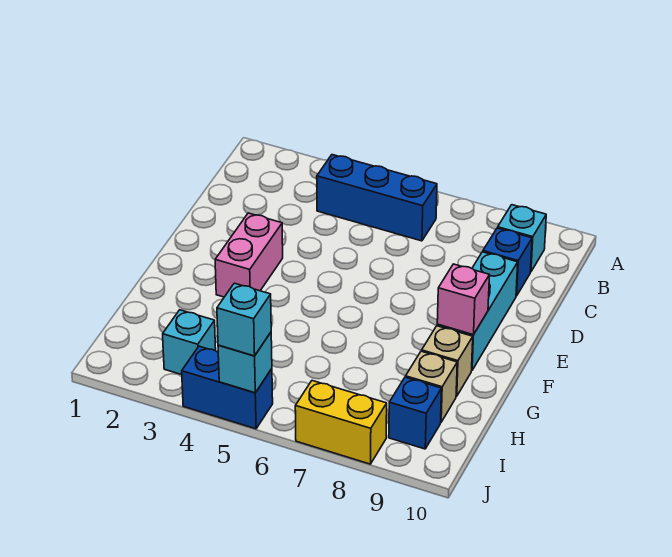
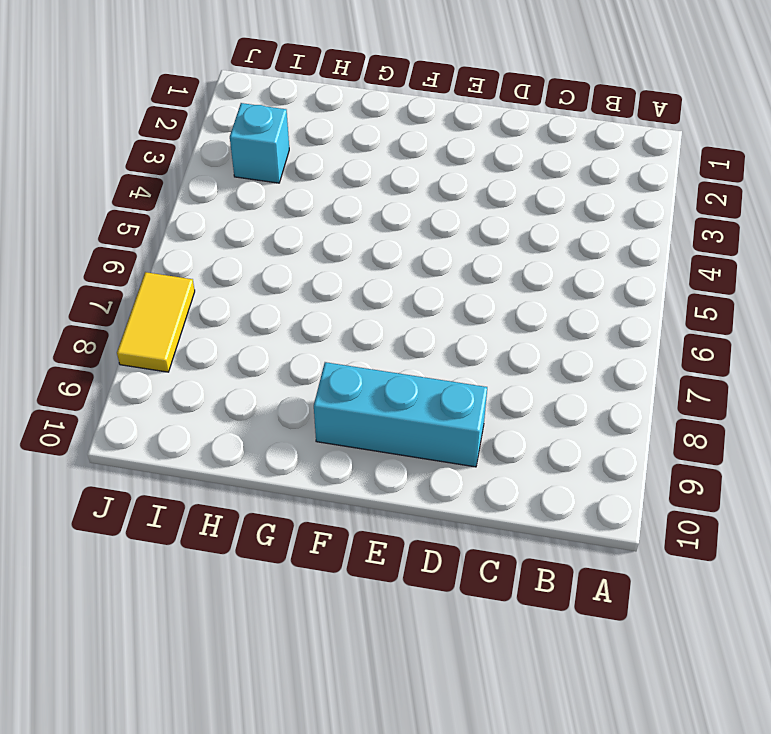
yellow tile J7:J8 level 1 -> yellow brick J7:J8 level 1
none -> blue brick B4:B6 level 1
none -> cyan brick B9 level 1
none -> blue brick C9 level 1

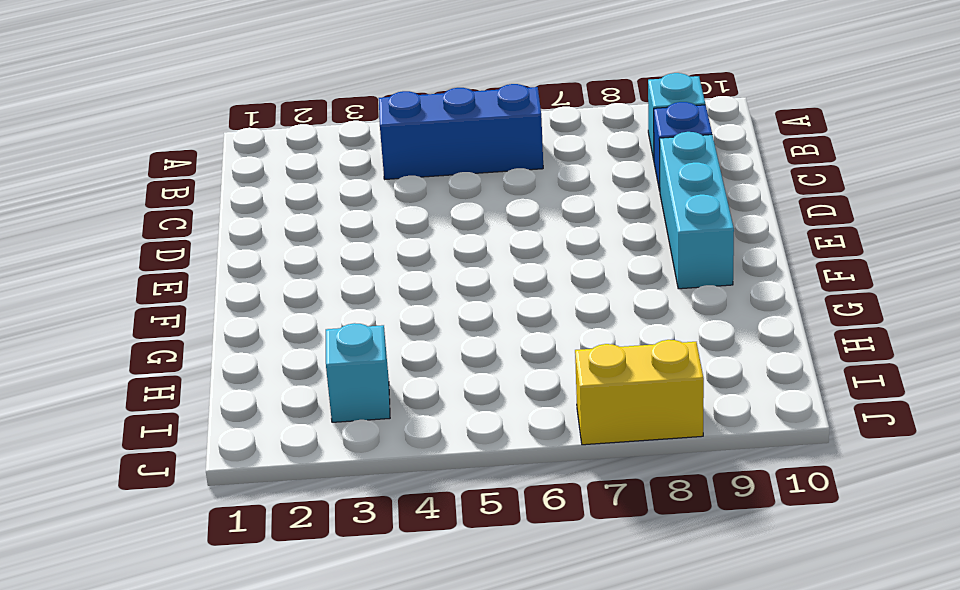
none -> pink brick E3:F3 level 1
none -> tan brick G9 level 1
none -> tan brick H9 level 1

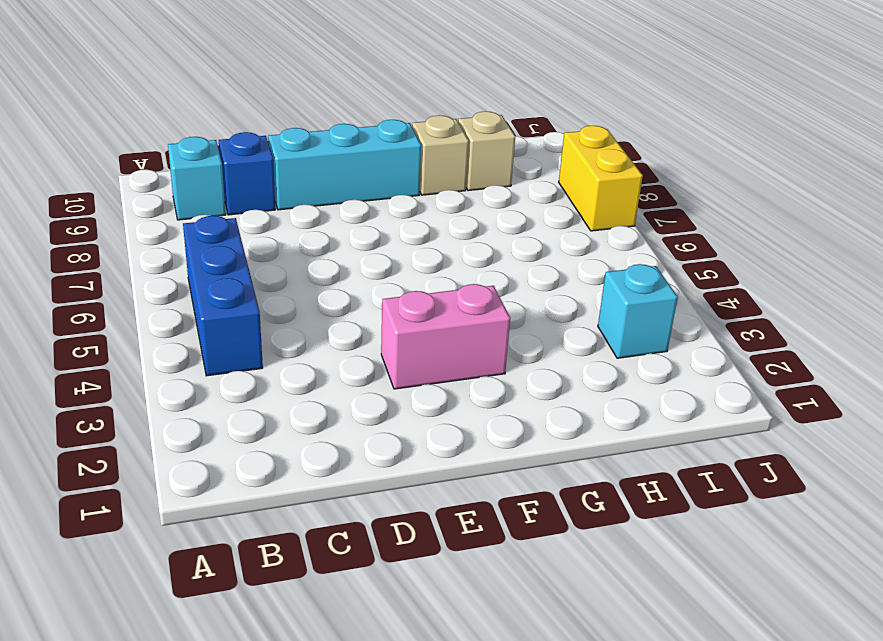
none -> blue brick I9 level 1
none -> blue brick J4:J5 level 1
none -> pink brick F9 level 2

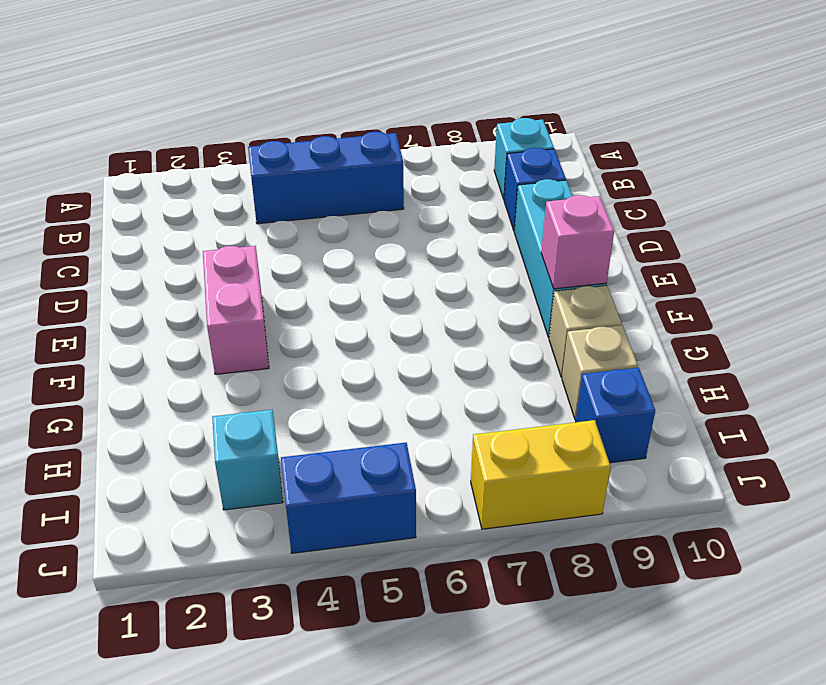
none -> cyan brick J5 level 2
none -> cyan brick J5 level 3

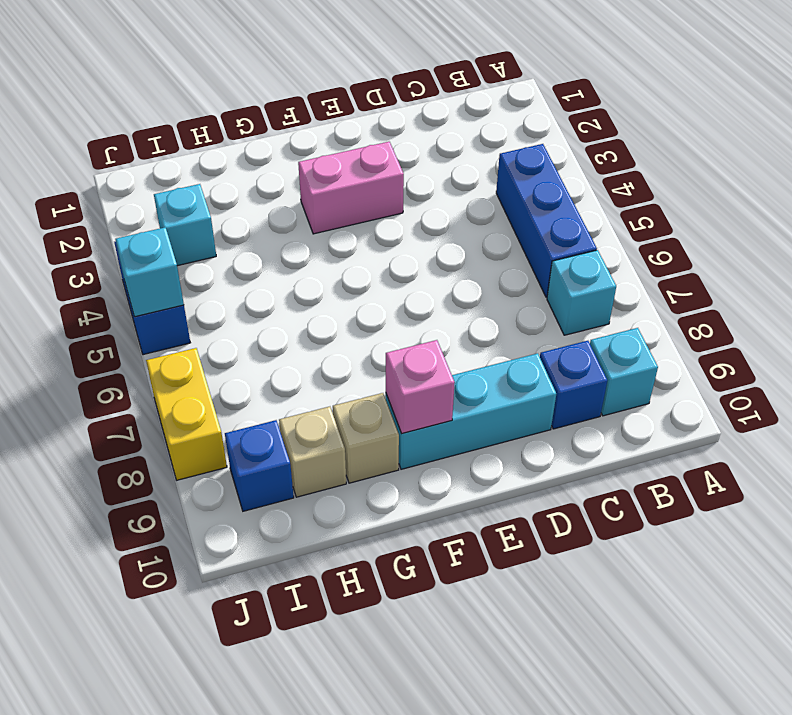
cyan brick B7 level 1 -> cyan brick J5 level 3

